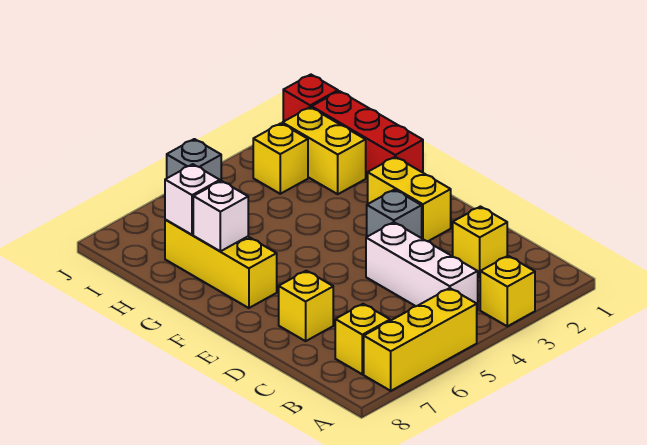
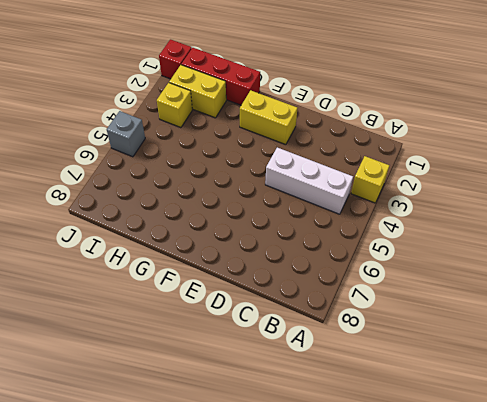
none -> yellow brick A5:A7 level 1
none -> yellow brick B7 level 1
none -> yellow brick C2 level 1

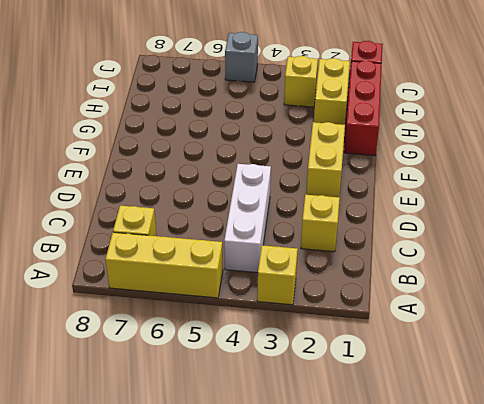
none -> yellow brick D7 level 1
none -> grey brick E3 level 1
none -> yellow brick F7:H7 level 1

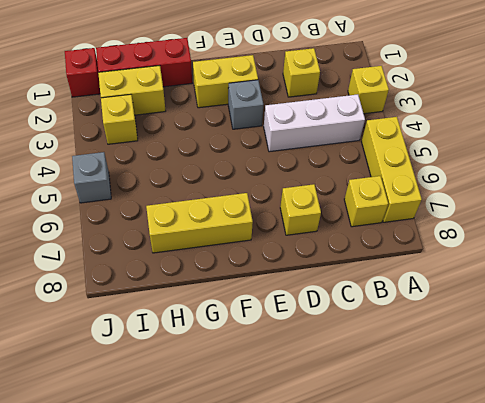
none -> white brick G7 level 2
none -> white brick H7 level 2

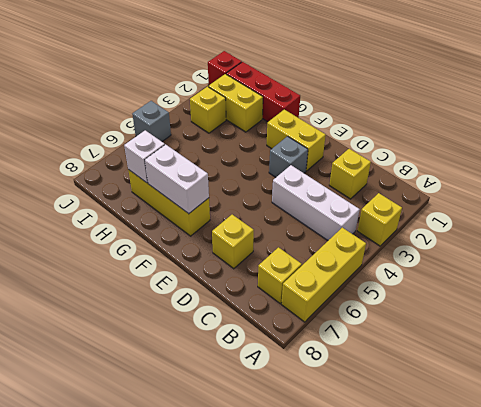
white brick F7:G7 level 2 -> white brick G7 level 2

